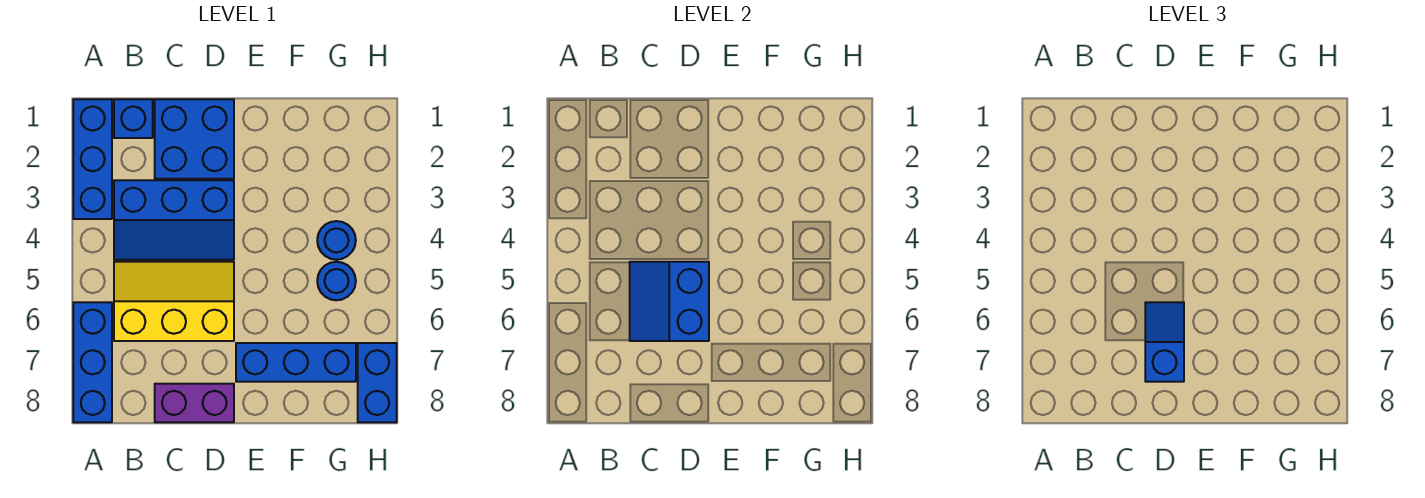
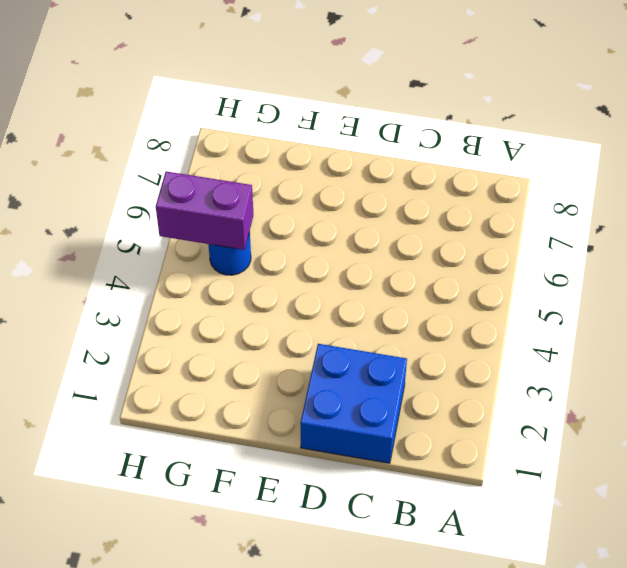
purple brick G5:H5 level 2 -> purple brick C8:D8 level 1
none -> blue brick A1:A3 level 1
none -> blue brick A6:A8 level 1
none -> blue brick B1 level 1

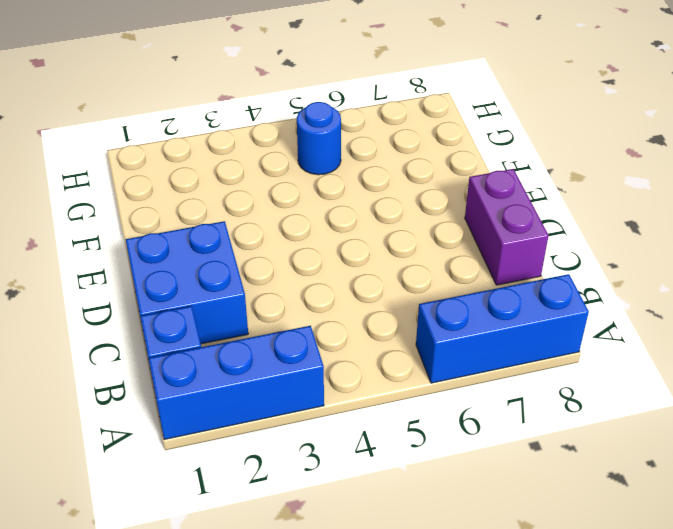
none -> blue slope B3:D4 level 1 top 3
none -> yellow slope B5:D6 level 1 top 6
none -> blue brick E7:G7 level 1

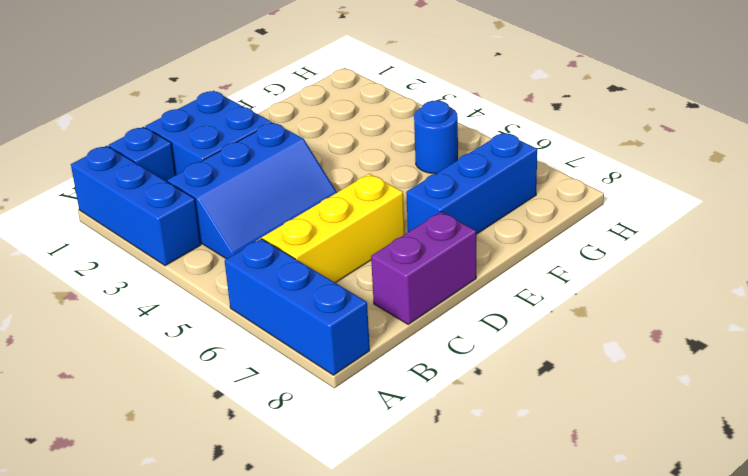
none -> blue round brick G4 level 1
none -> blue brick H7:H8 level 1
none -> blue slope C5:D6 level 2 top D

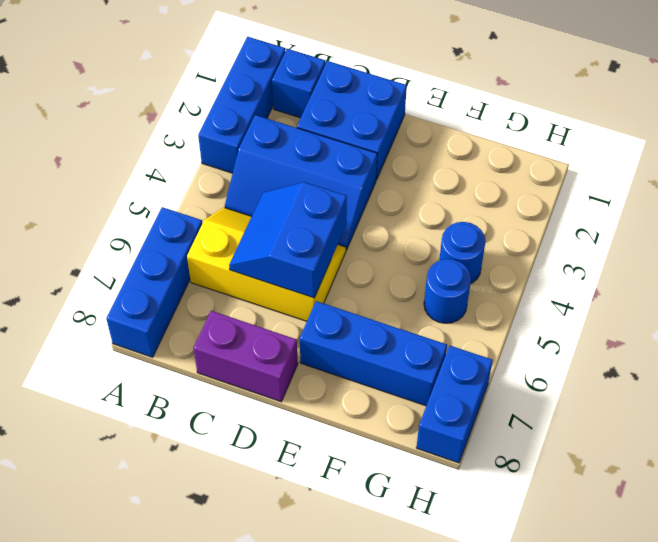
none -> blue slope D6:D7 level 3 top 7

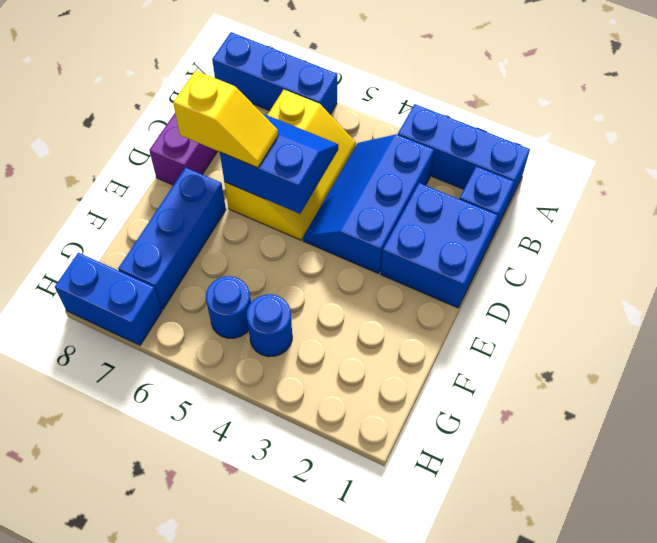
yellow slope D6:D7 level 3 top 7 -> blue slope D6:D7 level 3 top 7

